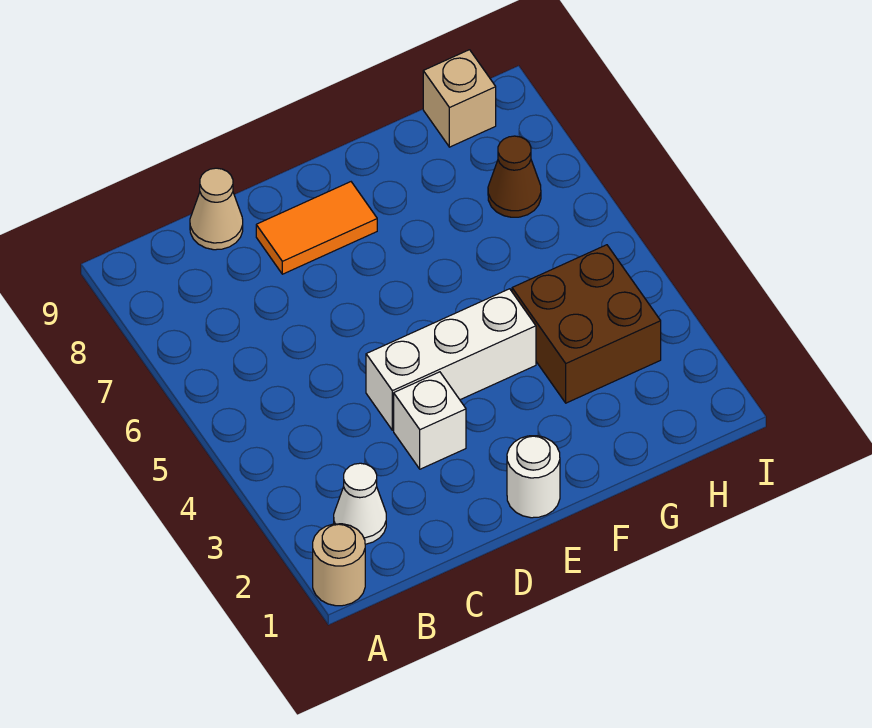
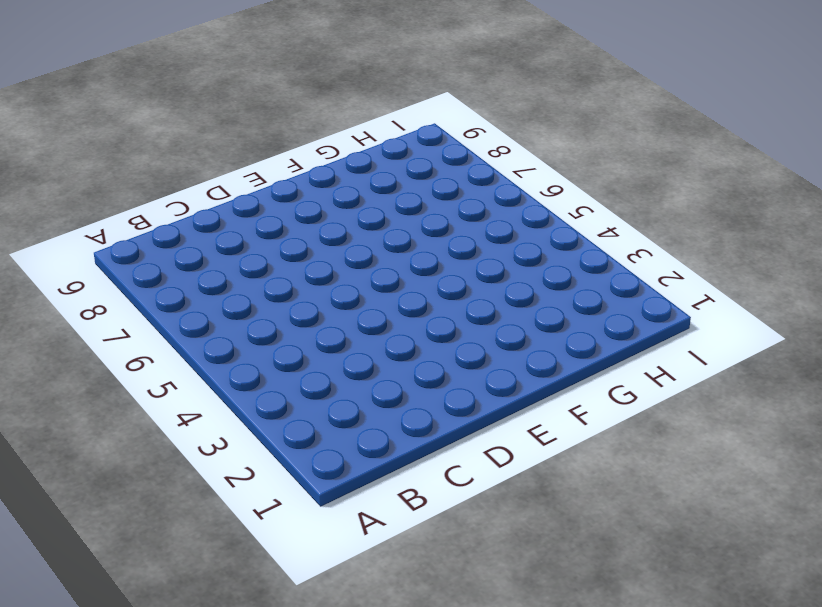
none -> tan round brick A1 level 1
none -> white cone B2 level 1

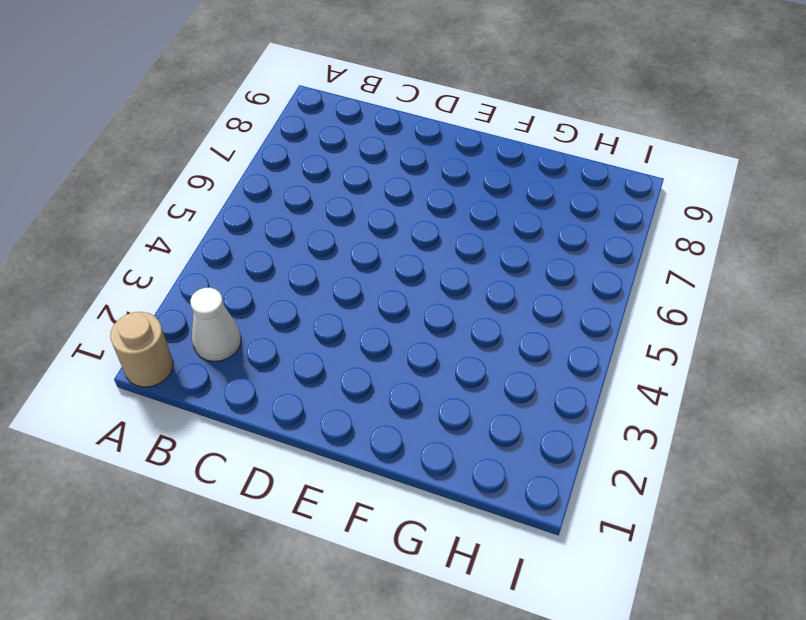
none -> tan cone C9 level 1
none -> white brick D3 level 1

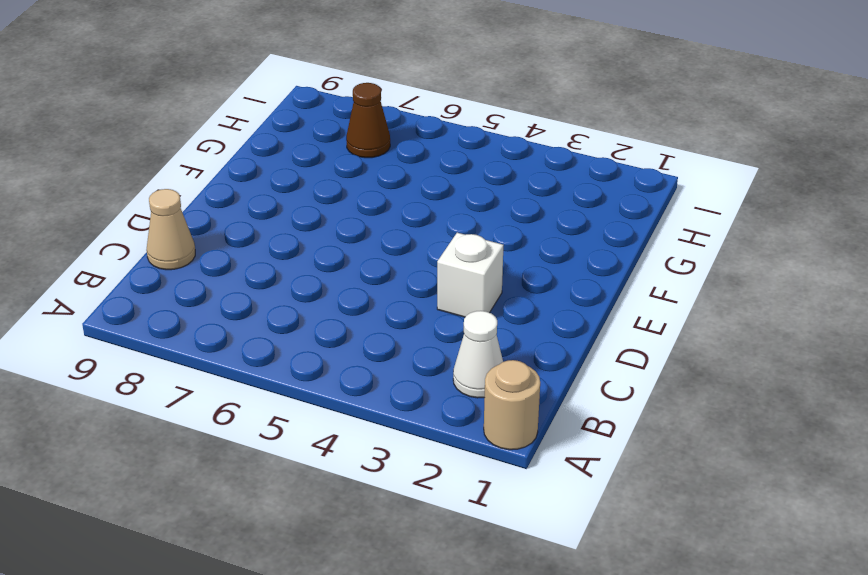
none -> white brick D4:F4 level 1
none -> orange tile D8:E8 level 1

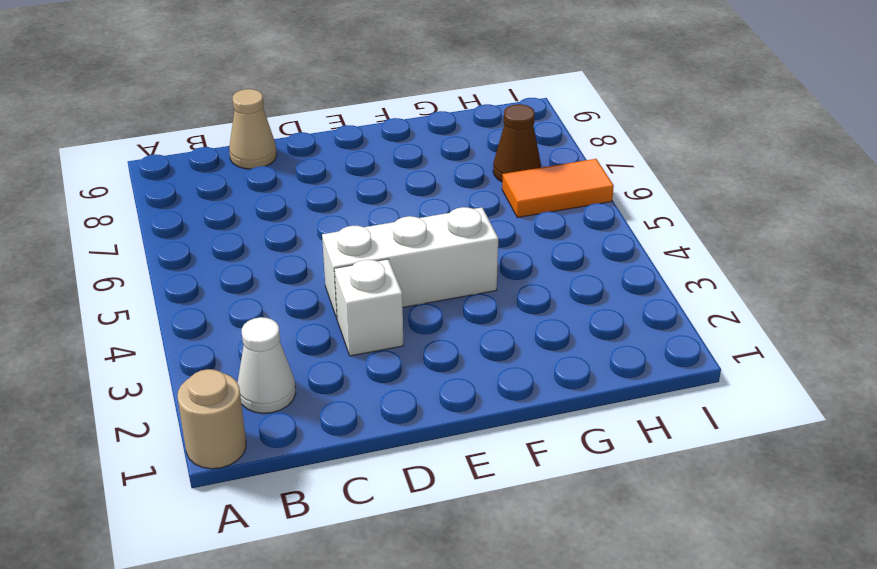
orange tile H6:I6 level 1 -> orange tile D8:E8 level 1
none -> white round brick E1 level 1
none -> brown brick G3:H4 level 1

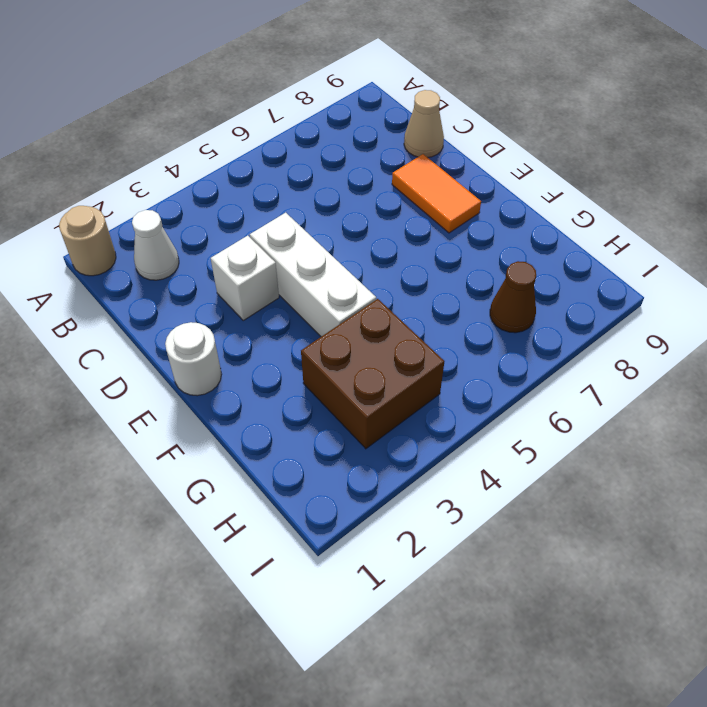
none -> tan brick H9 level 1

